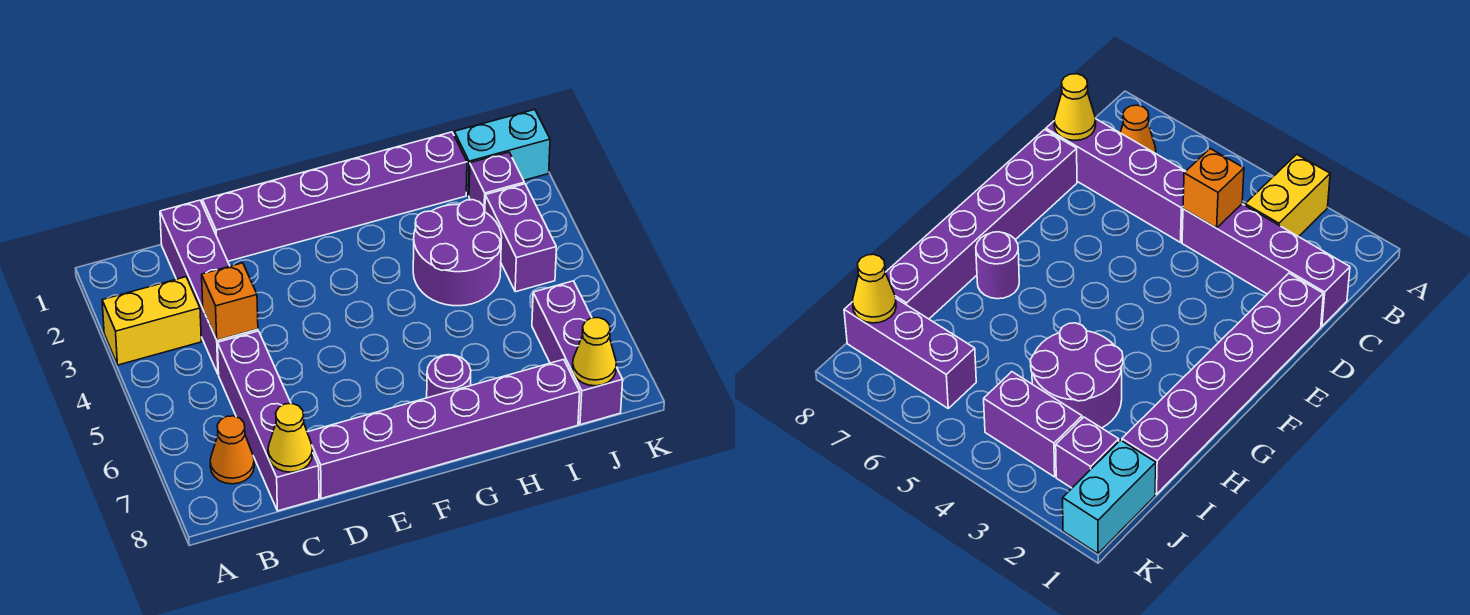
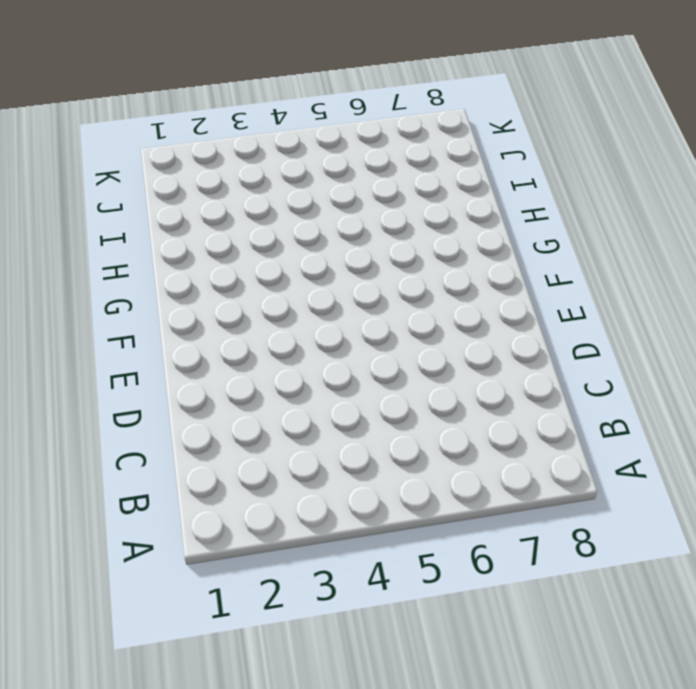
none -> yellow brick A3:B3 level 1
none -> orange cone B7 level 1
none -> purple brick C1:C4 level 1

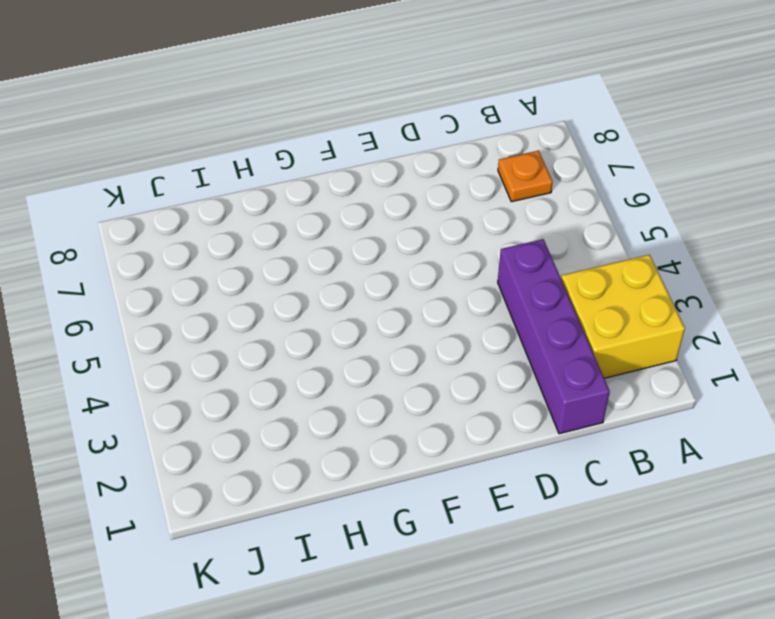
yellow brick A2:B3 level 1 -> yellow brick A3:B3 level 1
orange plate B7 level 1 -> orange cone B7 level 1
none -> purple brick C5:C8 level 1
none -> purple brick D1:I1 level 1
none -> purple brick D8:I8 level 1

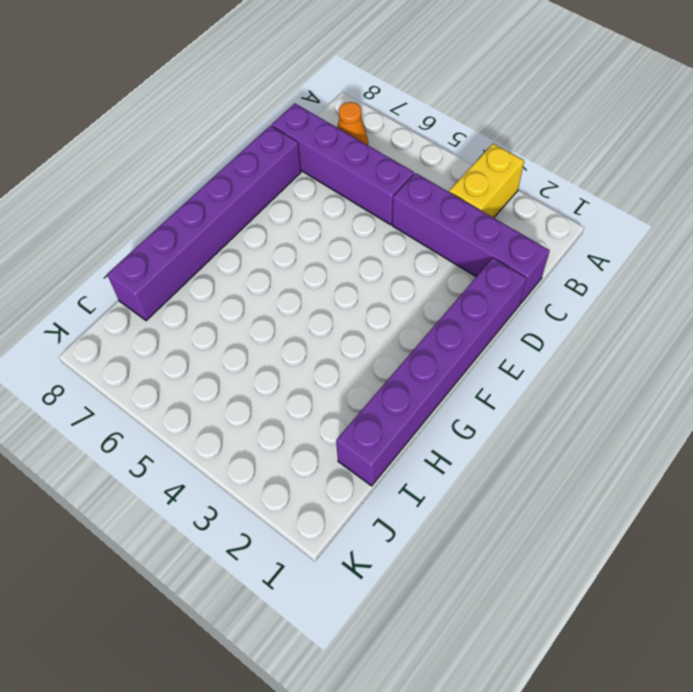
none -> purple round brick G7 level 1
none -> purple round brick H3:I4 level 1
none -> cyan brick J1:K1 level 1

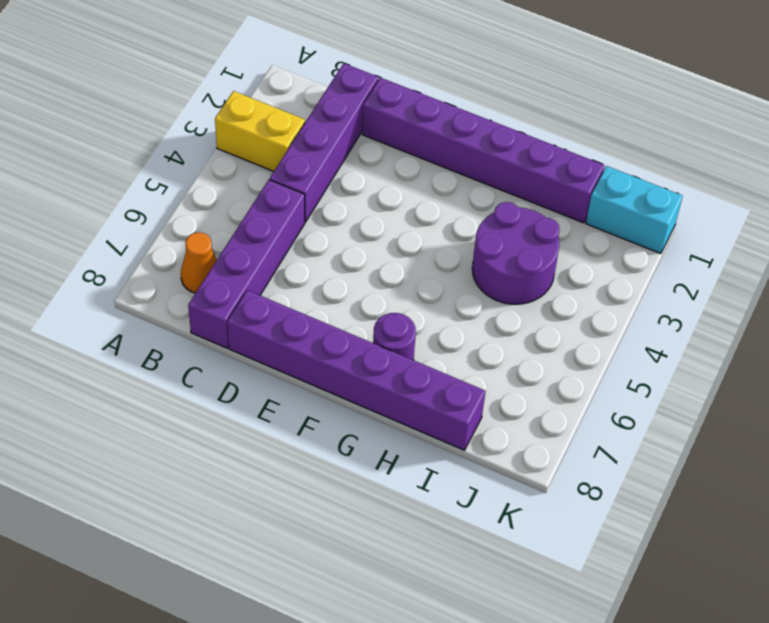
none -> purple brick J2 level 1
none -> purple brick J3:J4 level 1
none -> purple brick J6:J8 level 1

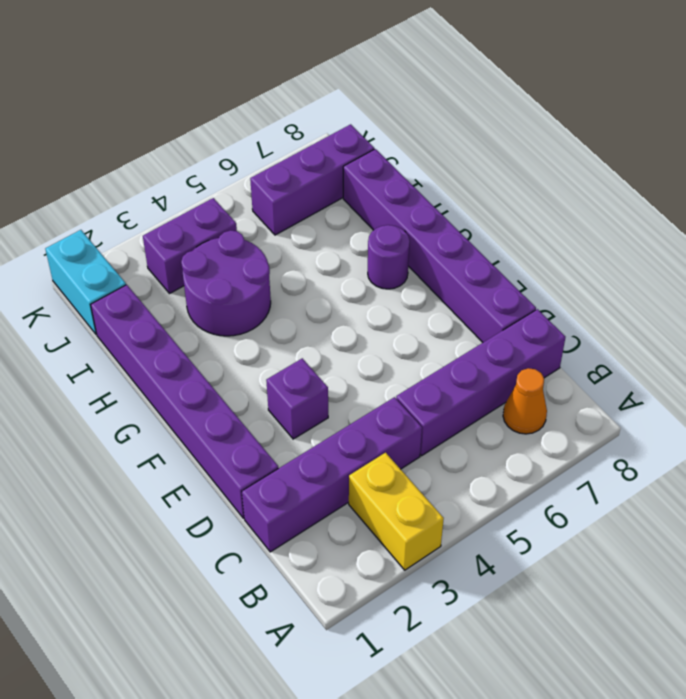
purple brick E3 level 1 -> purple brick J2 level 1
none -> orange brick C4 level 2
none -> yellow cone C8 level 2
none -> yellow cone J8 level 2

